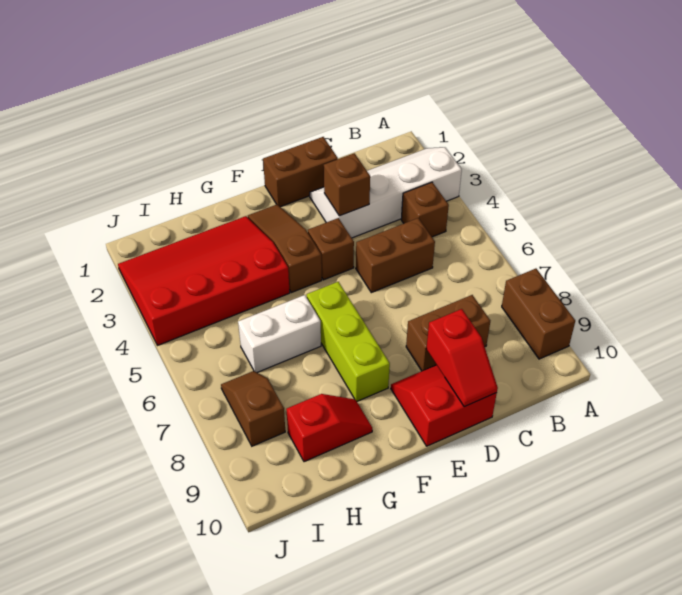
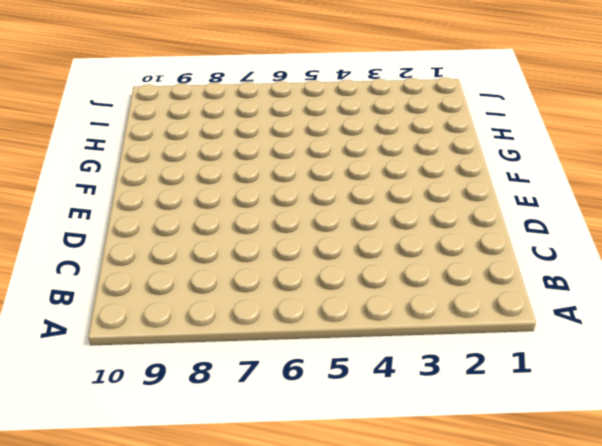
none -> white slope A2:D3 level 1 top 3
none -> brown brick A8:A9 level 1
none -> brown brick B4 level 1

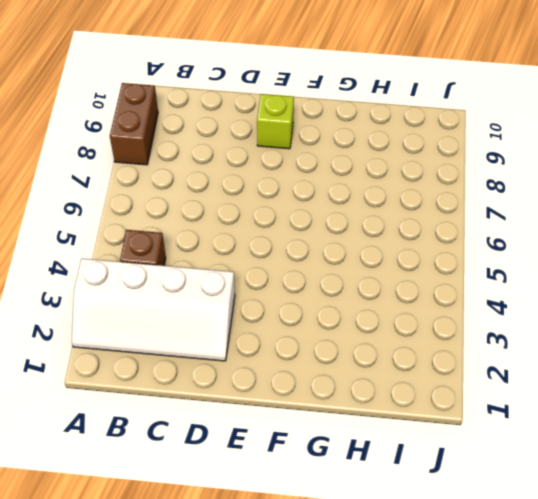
lime brick E9 level 1 -> red slope D9:E10 level 1 top 10
none -> brown brick C5:D5 level 1
none -> brown brick C8:D8 level 1
none -> brown brick D1:E1 level 1

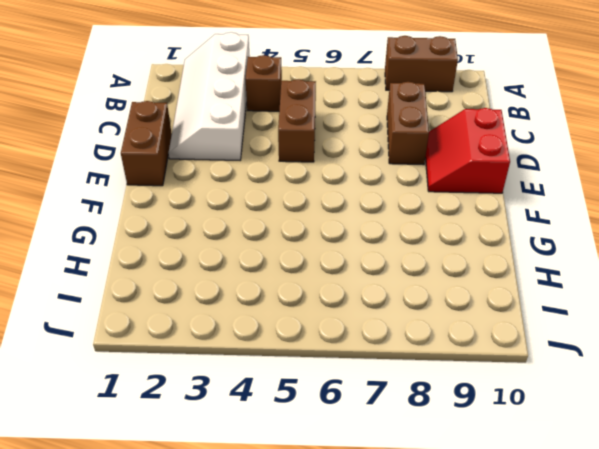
none -> brown brick E4 level 1
none -> brown slope F2:F4 level 1 top 4
none -> lime brick F6:F8 level 1

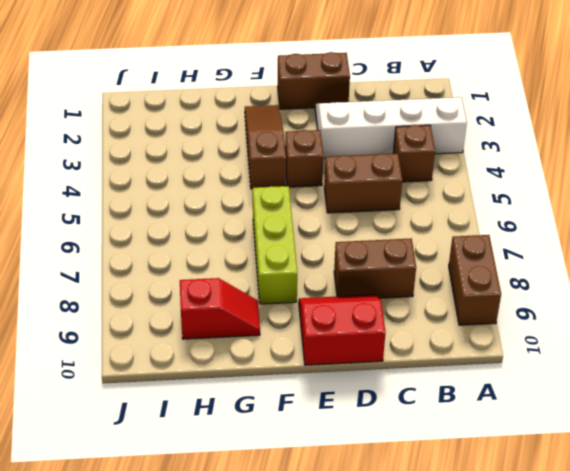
none -> red slope G2:J4 level 1 top 4
none -> white brick G6:H6 level 1
none -> brown slope I7:I8 level 1 top 8

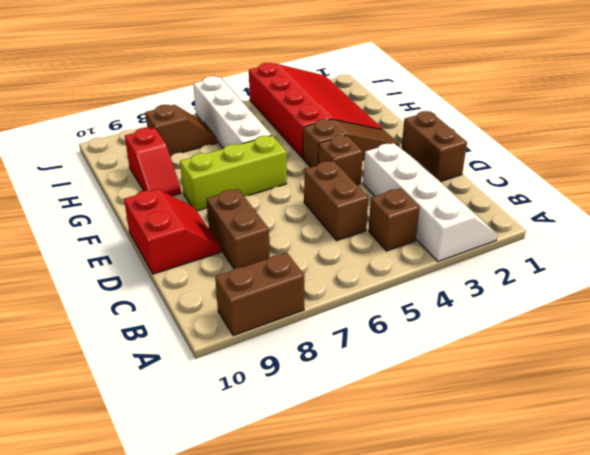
white brick G6:J6 level 1 -> white brick G6:H6 level 1
none -> brown brick D3 level 2
none -> red slope D9:D10 level 2 top 9

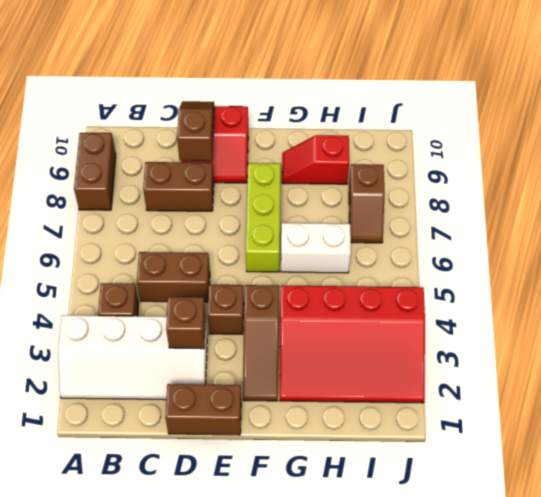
brown slope D9:D10 level 2 top 9 -> red slope D9:D10 level 2 top 9

